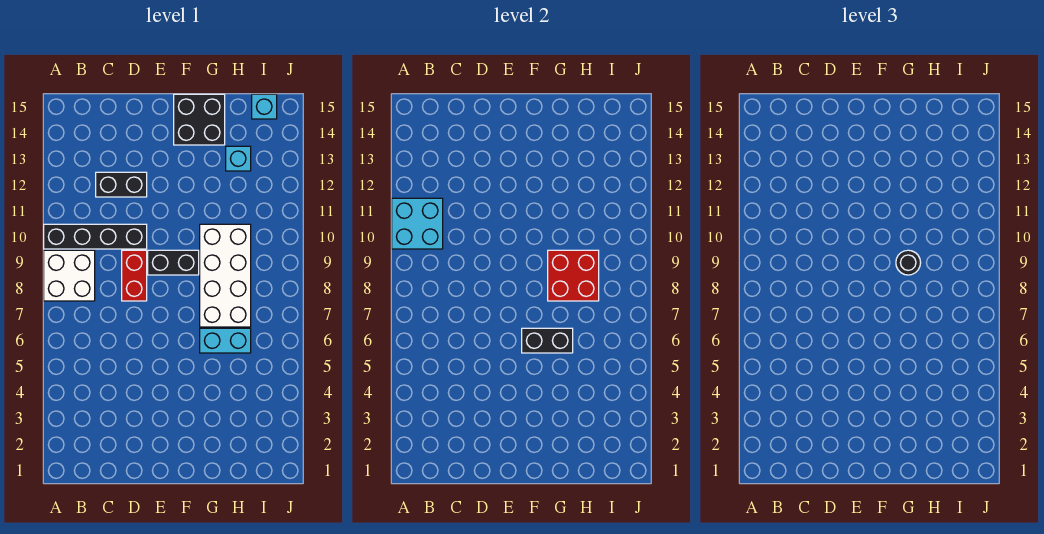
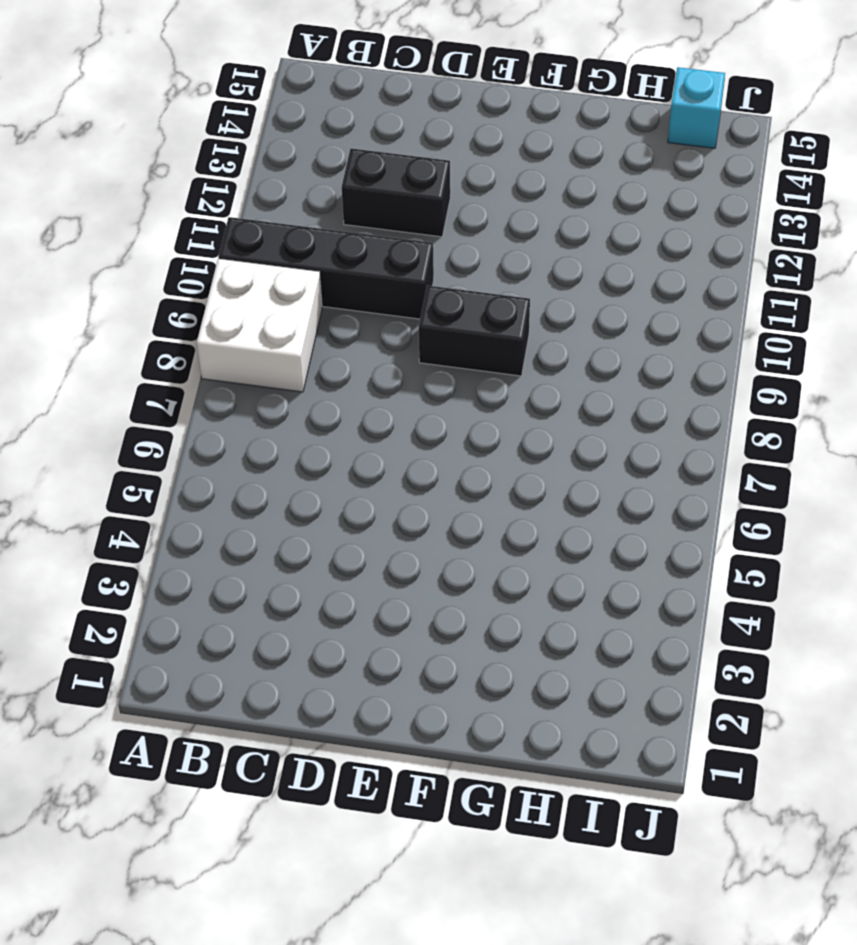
none -> red brick D8:D9 level 1
none -> black brick F14:G15 level 1
none -> cyan brick G6:H6 level 1

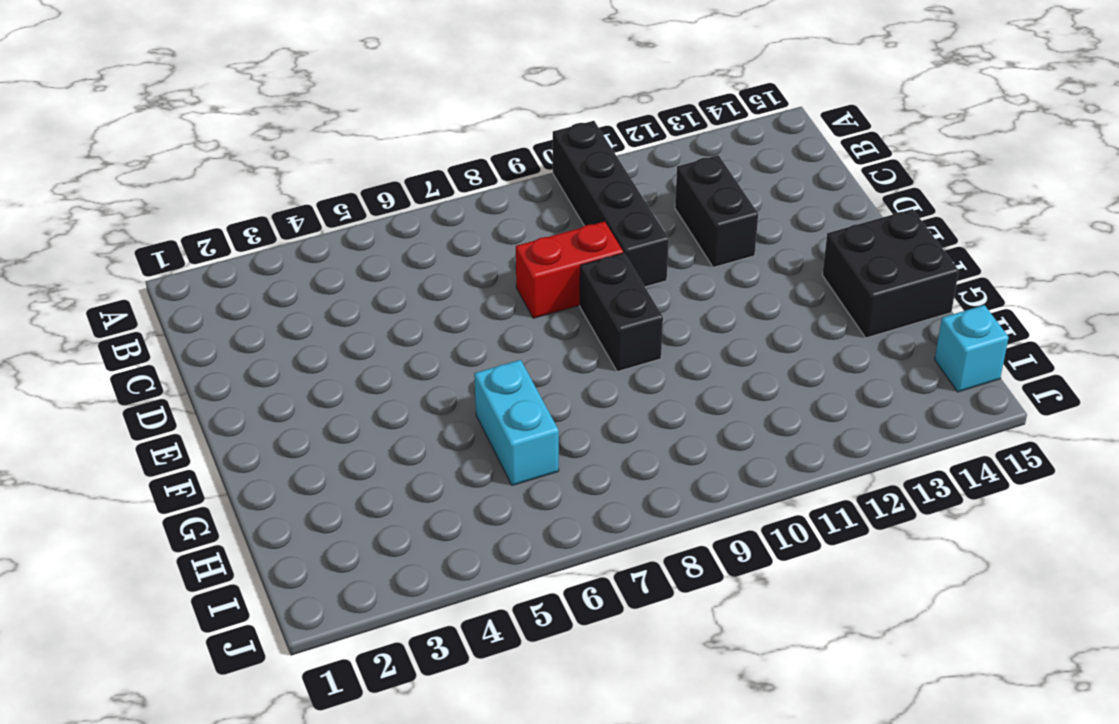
none -> white brick A8:B9 level 1
none -> white brick G7:H10 level 1
none -> cyan brick H13 level 1

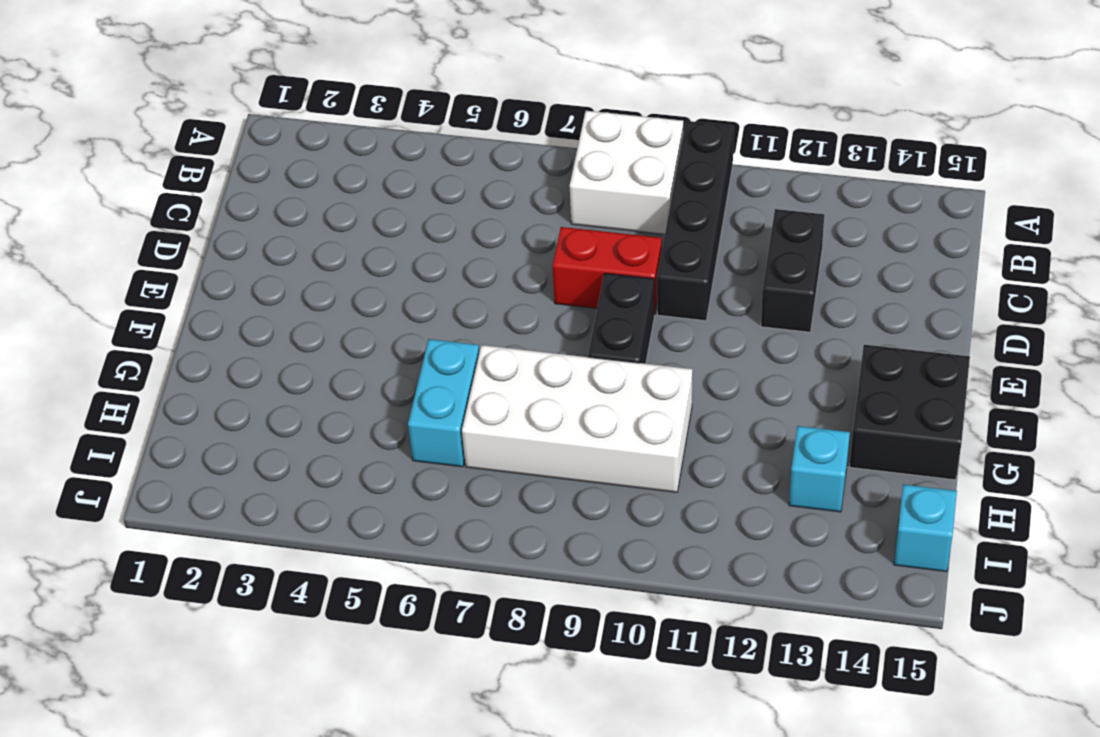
none -> cyan brick A10:B11 level 2
none -> black brick F6:G6 level 2
none -> red brick G8:H9 level 2

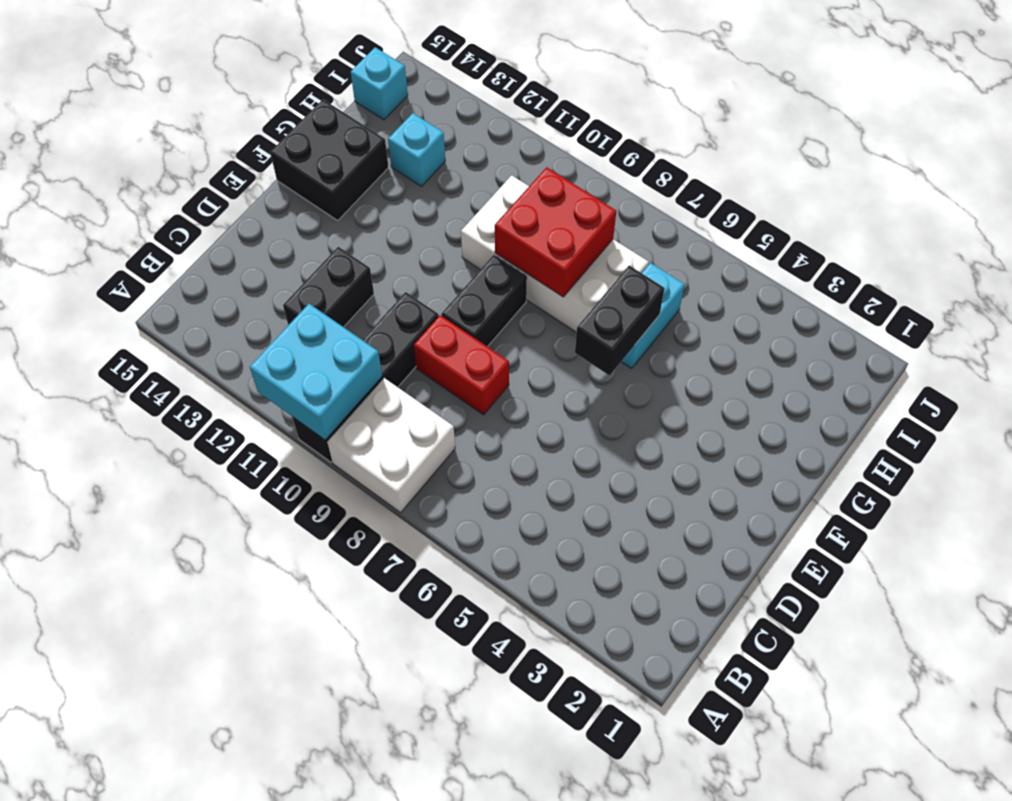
none -> black round brick G9 level 3

